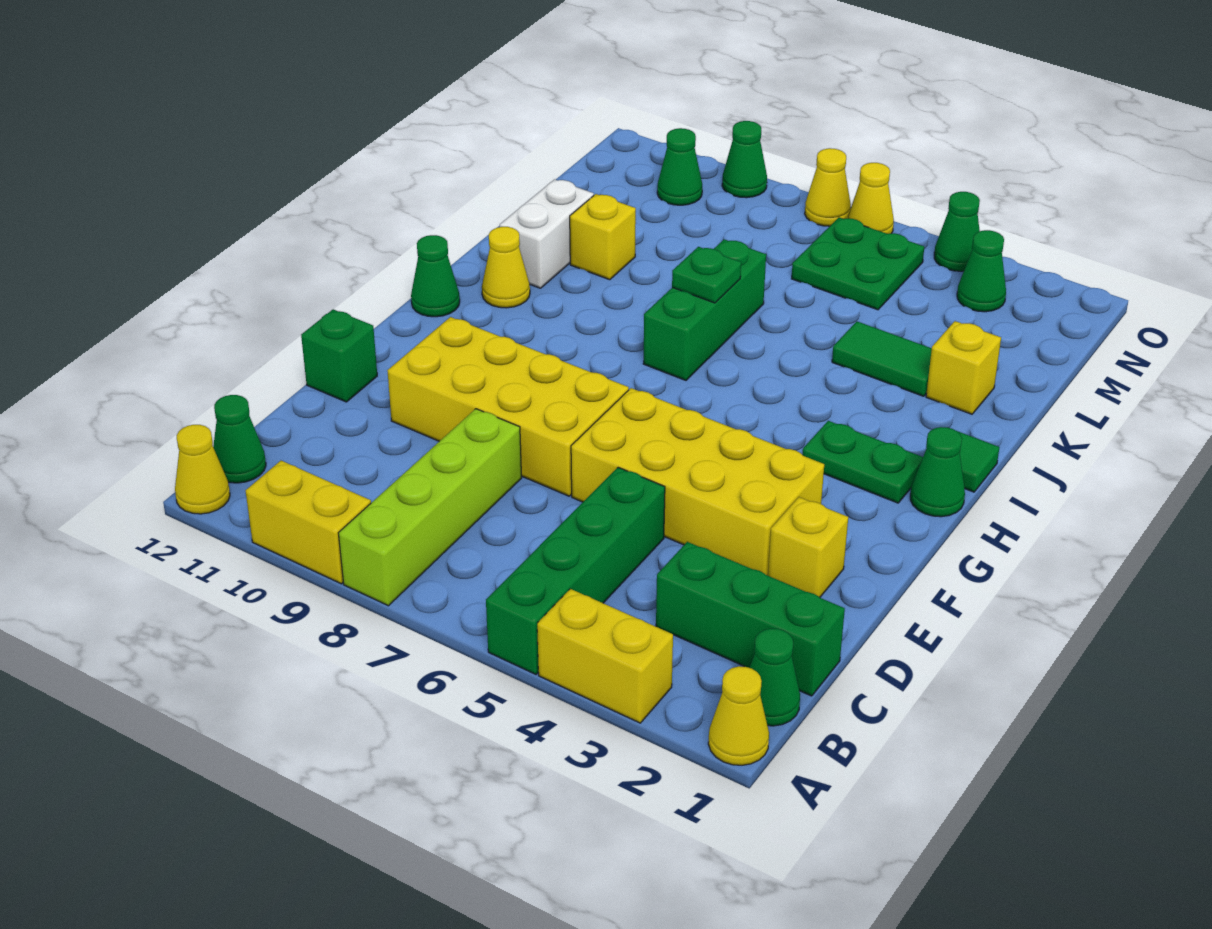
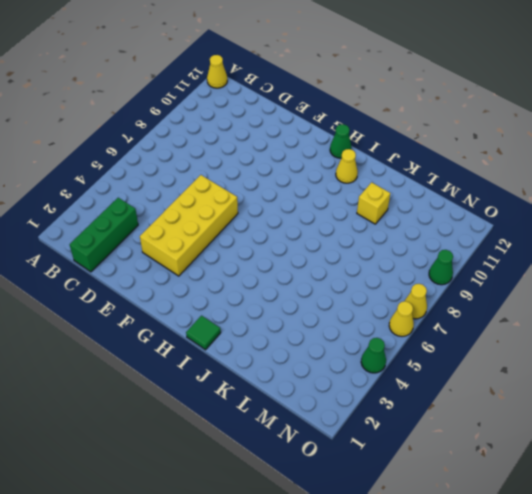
none -> yellow cone A1 level 1
none -> yellow brick A3:A4 level 1
none -> green brick A5:D5 level 1
none -> lime brick A8:D8 level 1

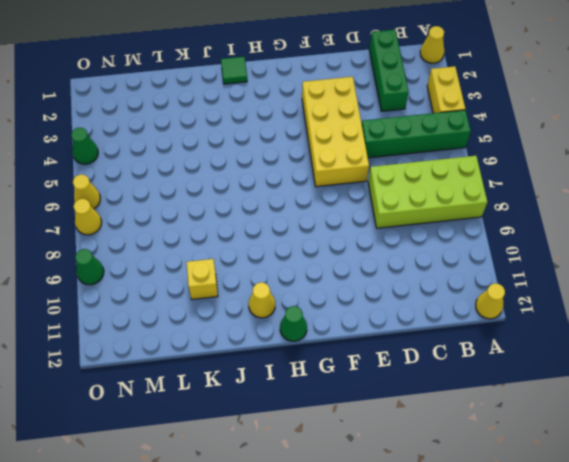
lime brick A7:D8 level 1 -> lime brick A8:D8 level 1
none -> yellow brick A9:A10 level 1
none -> green cone B1 level 1
none -> green cone B12 level 1
none -> yellow brick E2 level 1

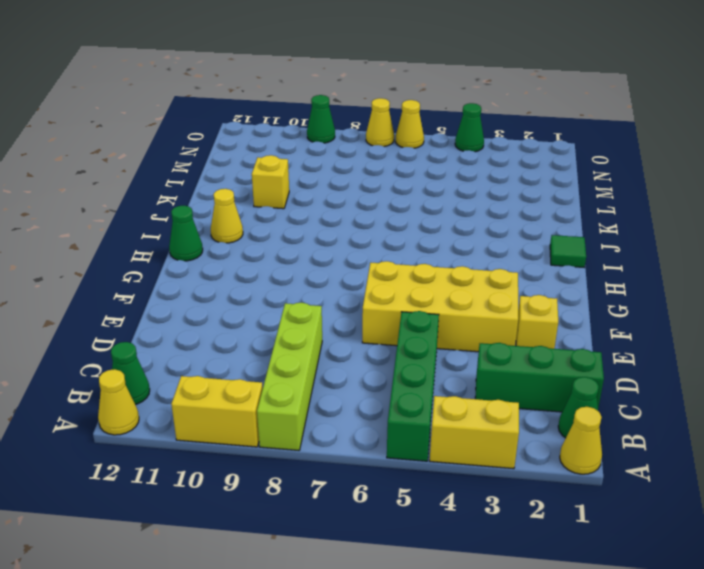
none -> yellow brick E7:F10 level 1
none -> green brick E12 level 1
none -> green cone H1 level 1
none -> green plate H2:H3 level 1

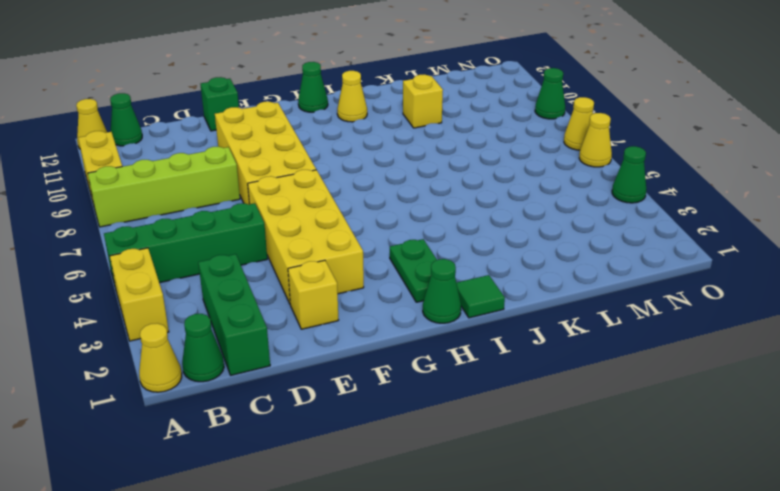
none -> green brick I7:K7 level 1
none -> white brick J11:K11 level 1
none -> yellow brick K2 level 1
none -> green tile K3:K4 level 1

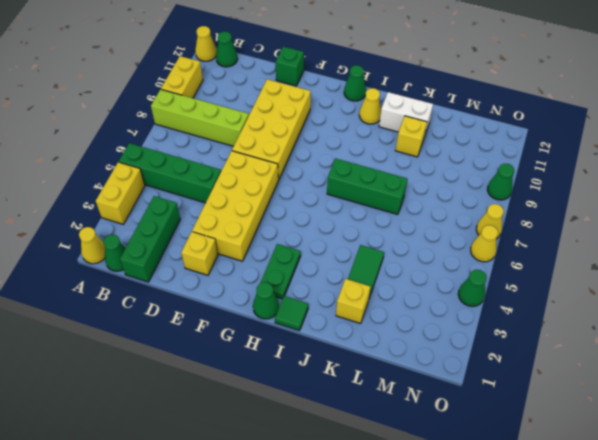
none -> green plate M5:N6 level 1
none -> green cone N3 level 1
none -> green cone N10 level 1
none -> green plate J7 level 2

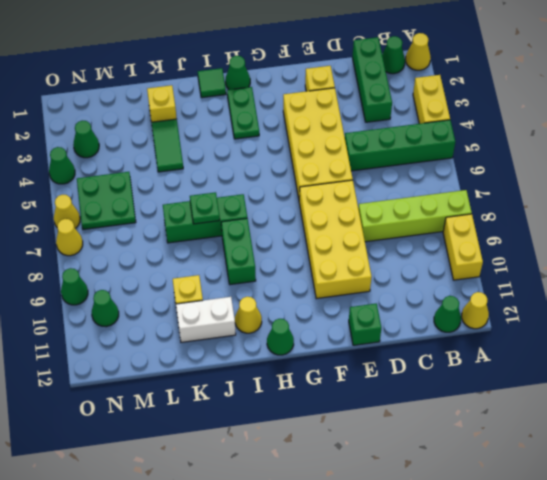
green brick I8:I9 level 1 -> none

